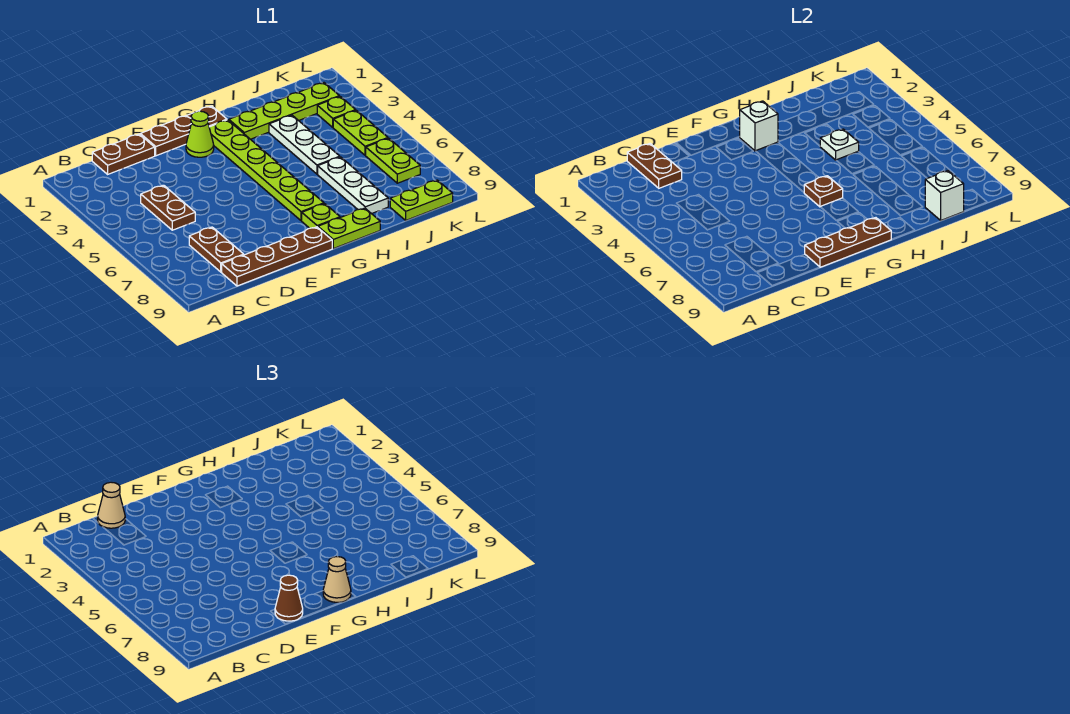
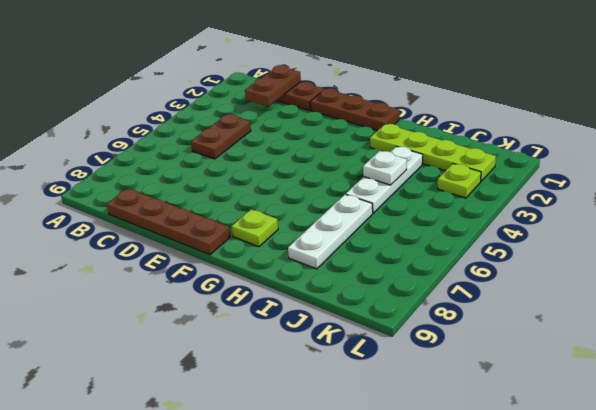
none -> brown plate C7:C8 level 1
none -> lime cone F2 level 1
none -> lime plate G2:G7 level 1

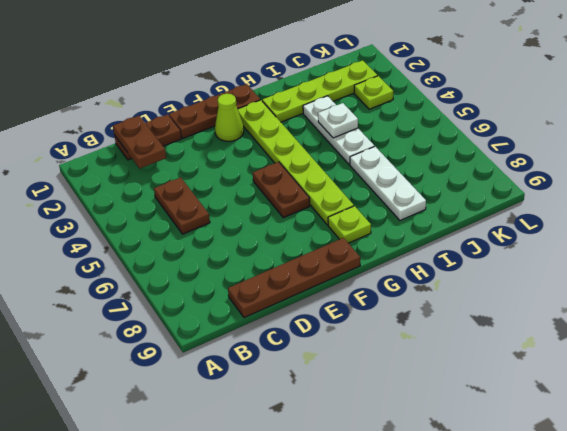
brown plate F5:F6 level 1 -> brown plate C7:C8 level 1
none -> lime plate G9:H9 level 1
none -> lime plate J9:K9 level 1
none -> lime plate K4:K5 level 1

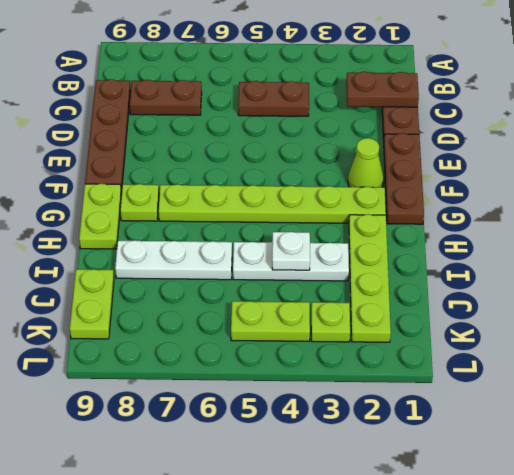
none -> lime plate K6:K7 level 1
none -> brown plate E9:G9 level 2
none -> white brick G2 level 2

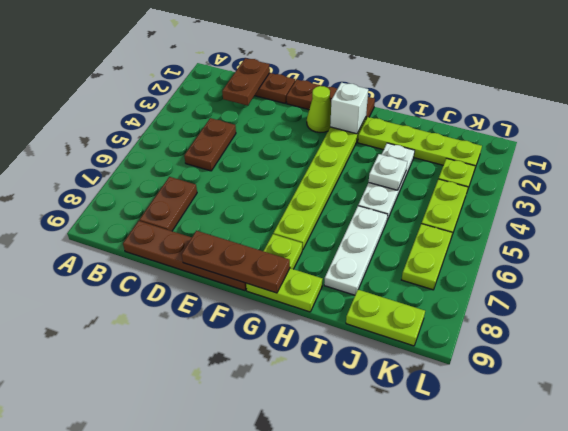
none -> brown plate G6 level 2
none -> white brick J9 level 2
none -> tan cone C1 level 3

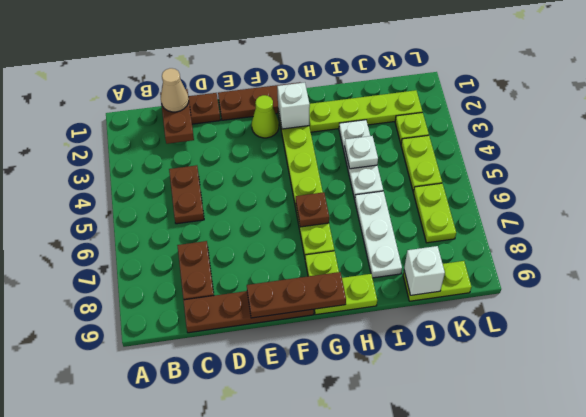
none -> brown cone E9 level 3
none -> tan cone G9 level 3

